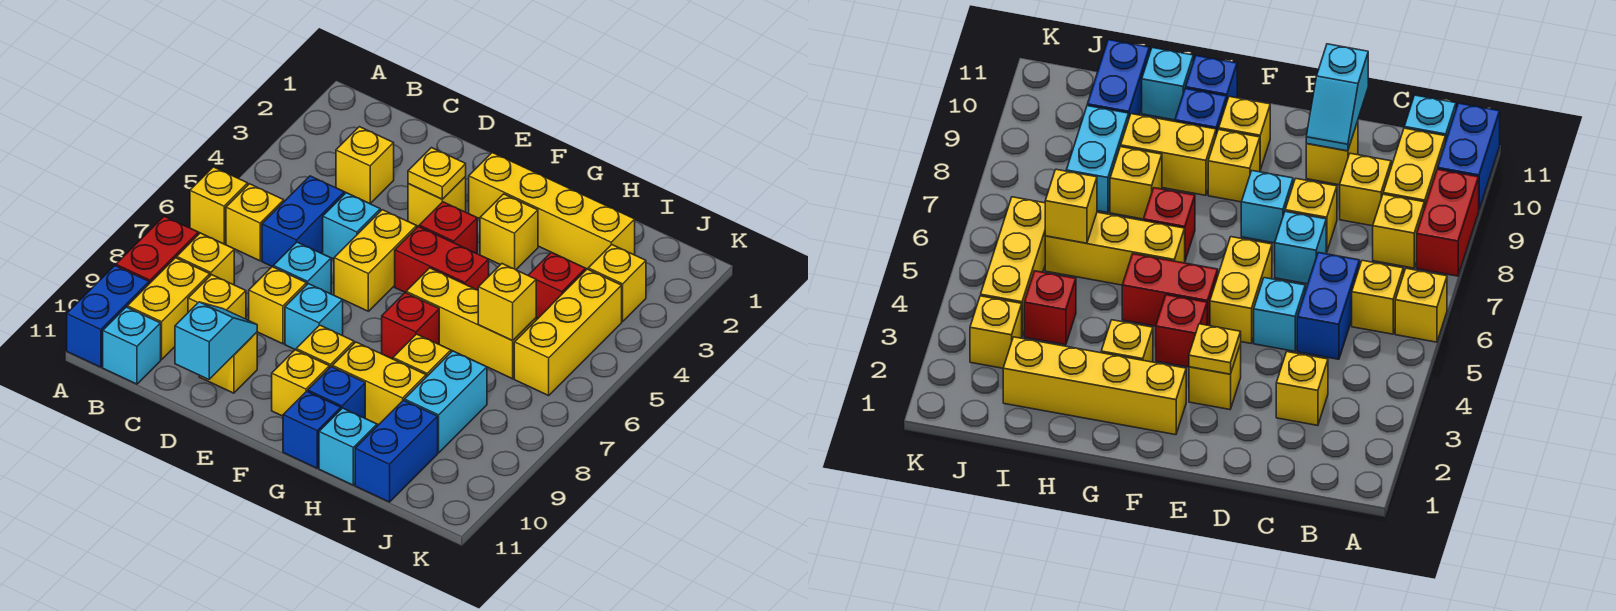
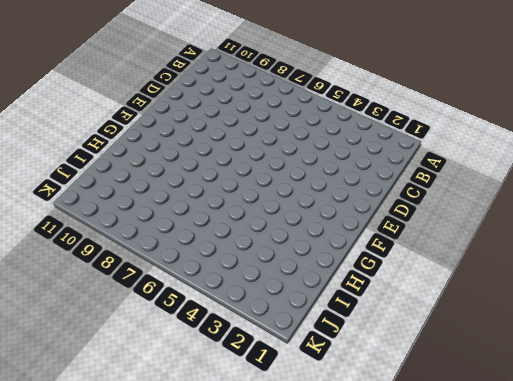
none -> yellow brick A6 level 1
none -> red brick A8:A9 level 1
none -> blue brick A10:A11 level 1
none -> yellow brick B6 level 1

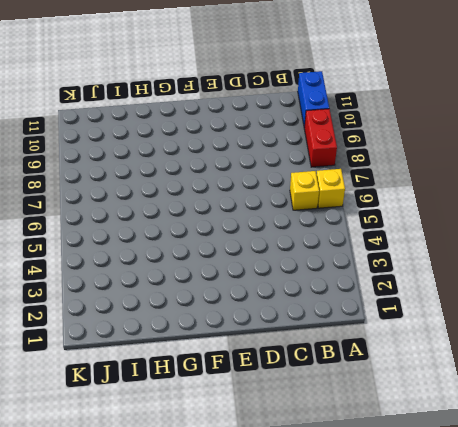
none -> yellow brick B8 level 1
none -> yellow brick B9:B10 level 1
none -> cyan brick B11 level 1
none -> yellow brick C3 level 1

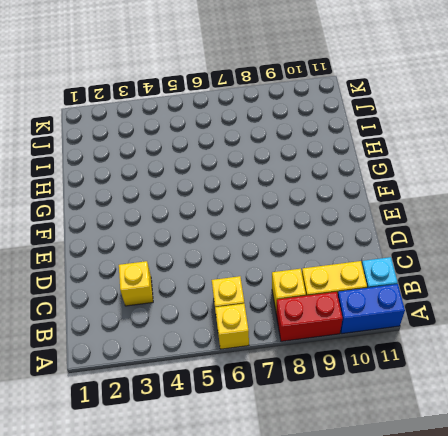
none -> blue brick C5:C6 level 1
none -> yellow brick C9 level 1
none -> cyan brick D5 level 1
none -> cyan brick D7 level 1

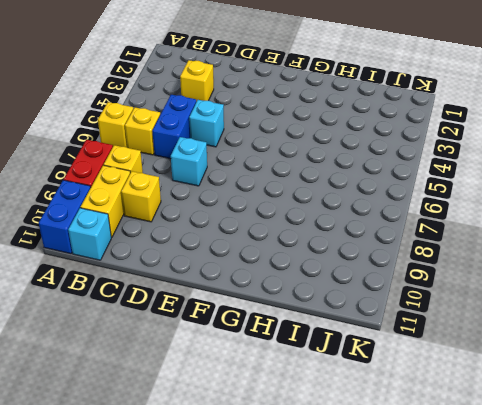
none -> yellow brick D8 level 1
none -> yellow brick D10 level 1
none -> yellow brick E3 level 1
none -> yellow brick E5:E6 level 1

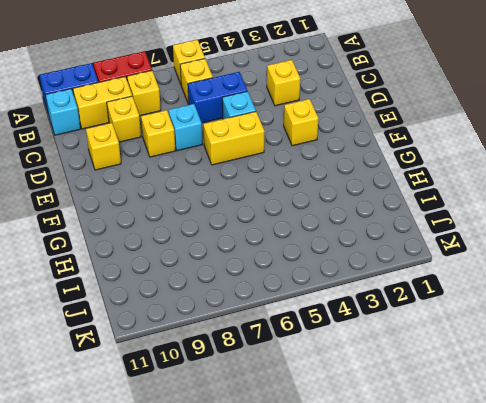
none -> cyan brick E8 level 1
none -> yellow brick F2:I2 level 1
none -> red brick F4 level 1
none -> red brick F5:G5 level 1

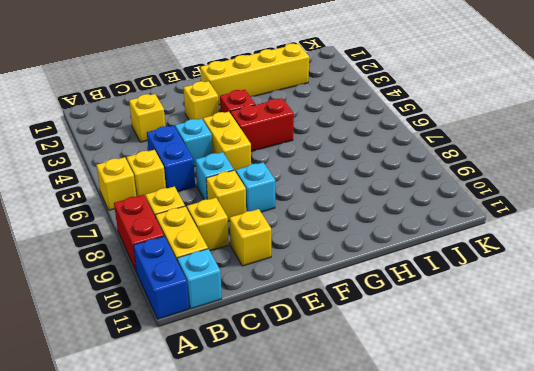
none -> yellow brick F9 level 1
none -> yellow brick F10 level 1
none -> yellow brick G3 level 1
none -> yellow brick G6:I6 level 1

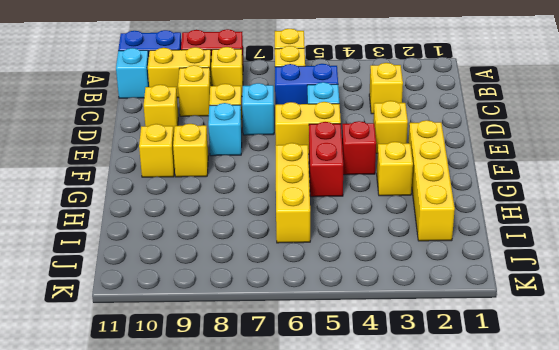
none -> red brick G7 level 1
none -> yellow brick G9:H9 level 1
none -> blue brick G10 level 1
none -> blue brick G11 level 1

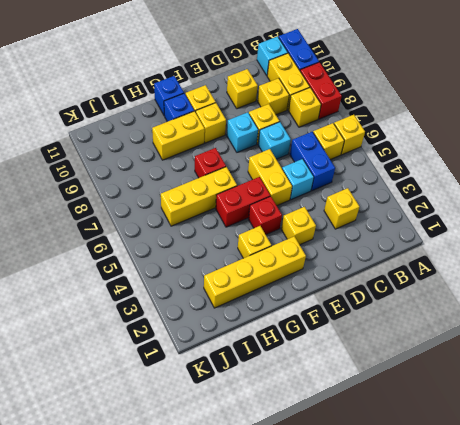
none -> yellow brick H8 level 1
none -> cyan brick H11 level 1
none -> red brick I4 level 1
none -> cyan brick I8:I9 level 1

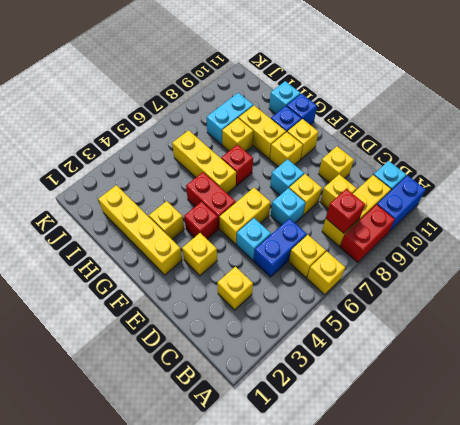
red brick B8 level 2 -> red brick I4 level 1
none -> blue brick I10:I11 level 1
none -> yellow brick J3 level 1
none -> yellow brick J4:J6 level 1
none -> cyan slope D10:D11 level 2 top 11

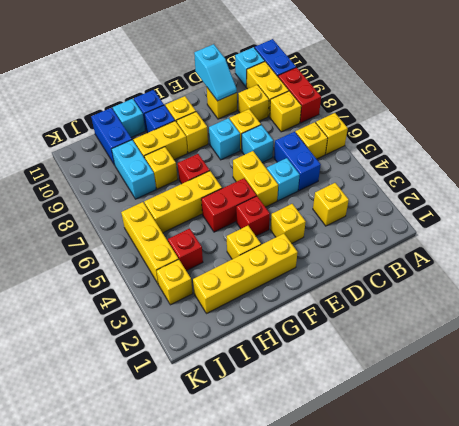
none -> yellow plate E3 level 2
none -> yellow brick I6 level 2

